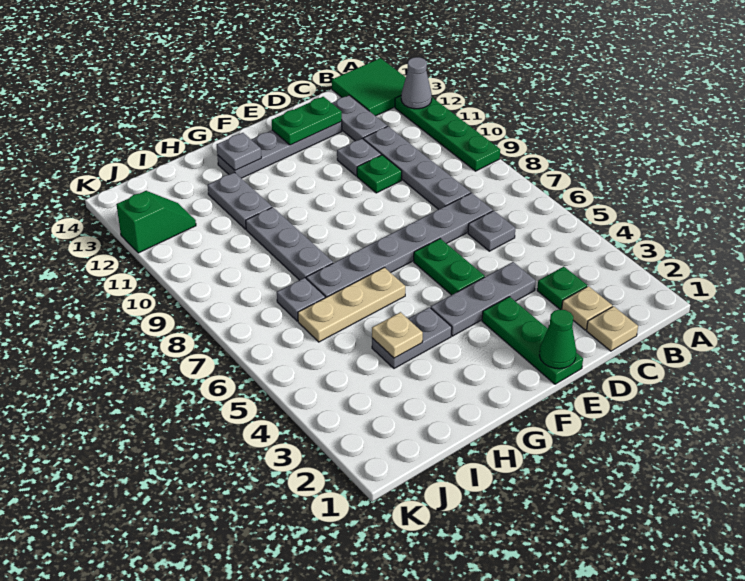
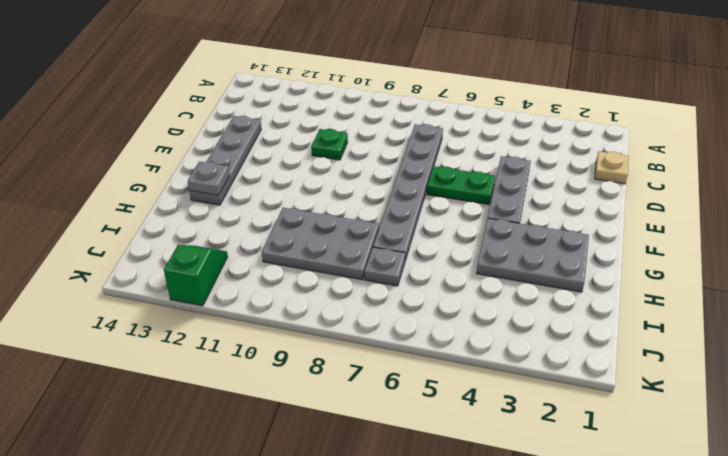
grey plate G2:H4 level 1 -> grey plate G4:H4 level 1
grey plate H8:I10 level 1 -> grey plate H8:H10 level 1
none -> green plate A9:A12 level 1
none -> green tile A13:B14 level 1
none -> tan plate C2 level 1

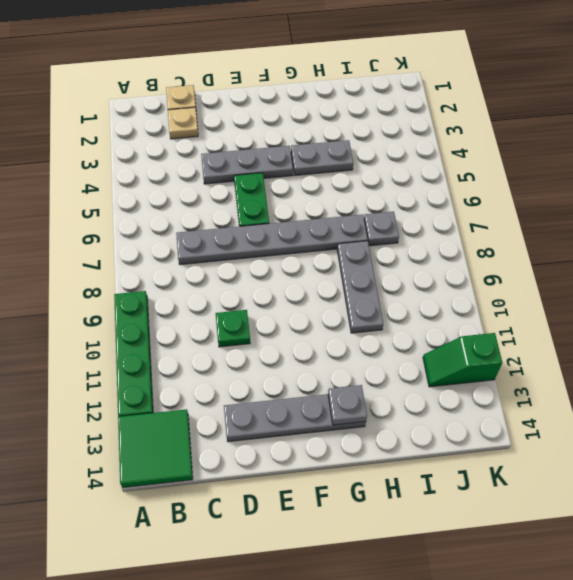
none -> green plate C3 level 1
none -> grey plate C6 level 1
none -> grey plate C8:C11 level 1

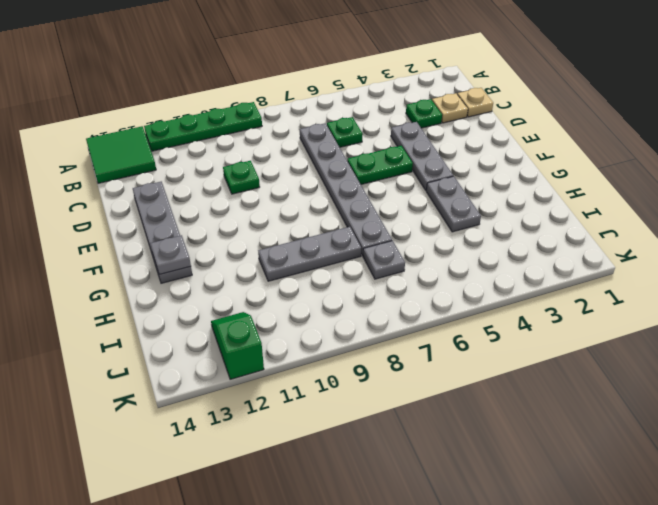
green plate C6 level 1 -> grey plate C6 level 1
none -> grey plate C8:C11 level 1
none -> grey plate C12:C13 level 1
none -> grey plate D11 level 1

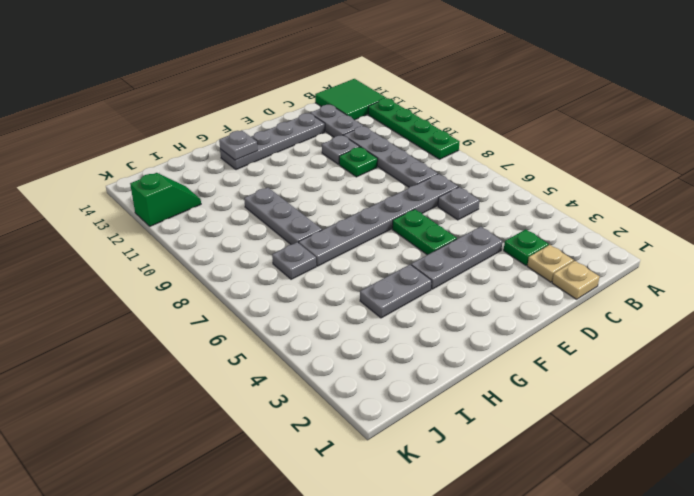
none -> green plate E1:E3 level 1
none -> tan plate G6:I6 level 1
none -> grey plate H11:H12 level 1

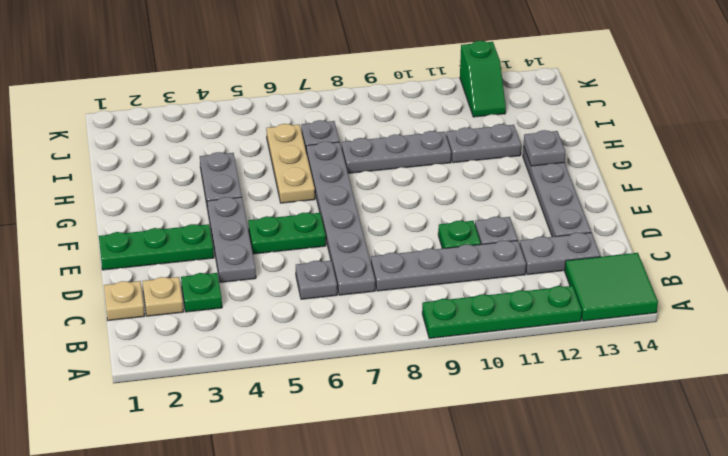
none -> grey cone A12 level 2
none -> green plate D13:E13 level 2
none -> green cone E1 level 2

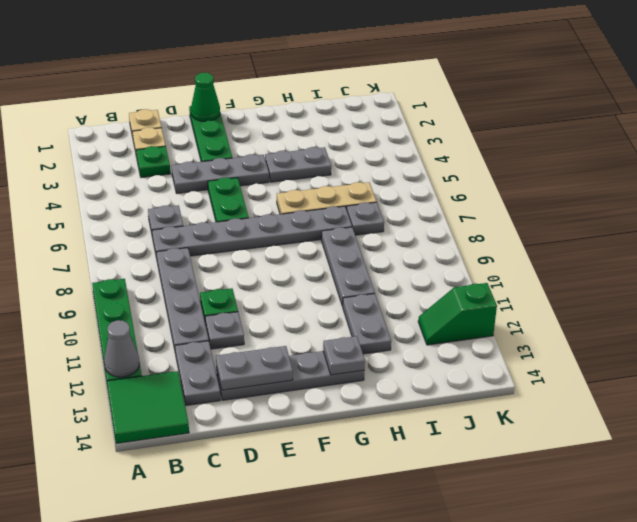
grey plate D13:E13 level 2 -> green plate D13:E13 level 2
none -> tan plate H4 level 2

